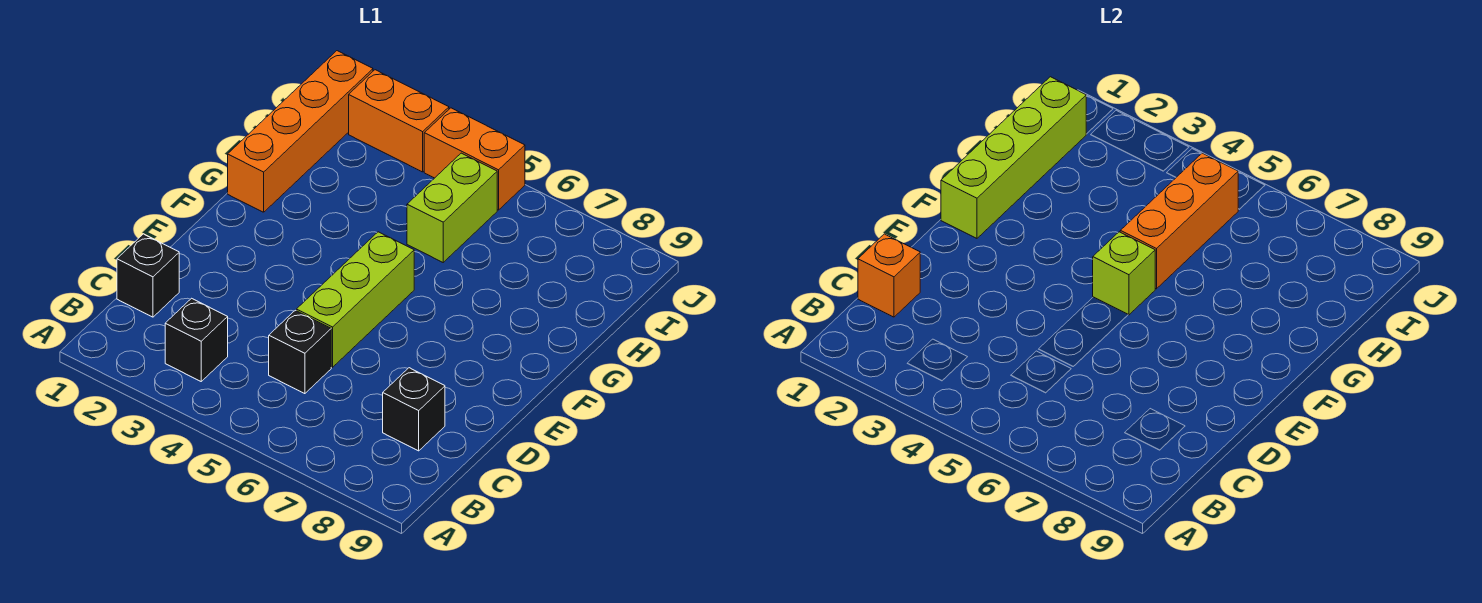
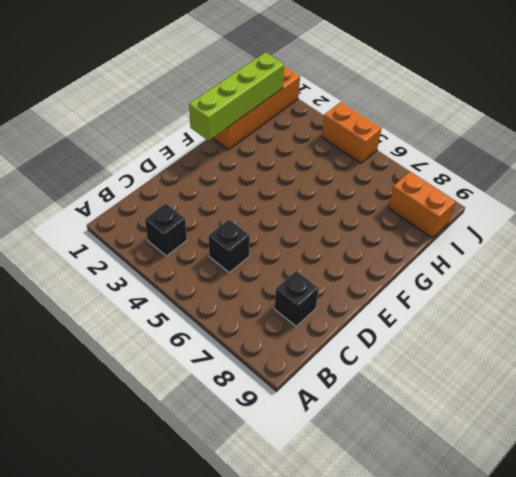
orange brick I8:I9 level 1 -> orange brick J2:J3 level 1
none -> black brick C1 level 1
none -> lime brick D5:F5 level 1
none -> lime brick H5:I5 level 1

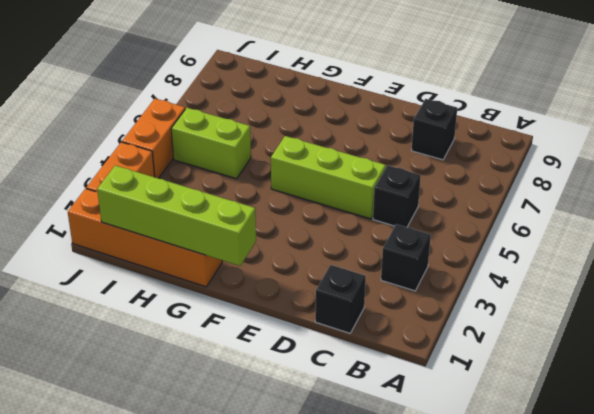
none -> orange brick C1 level 2
none -> lime brick F5 level 2
none -> orange brick G5:I5 level 2

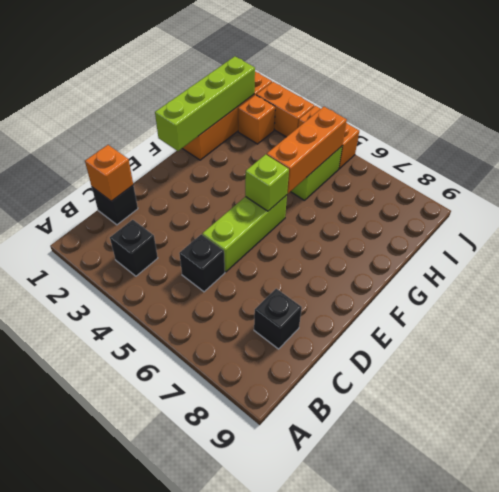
orange brick I2 level 1 -> none

